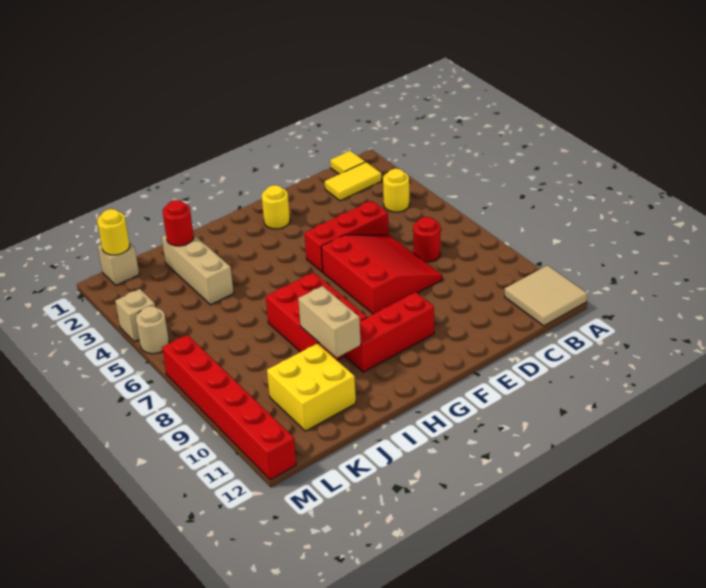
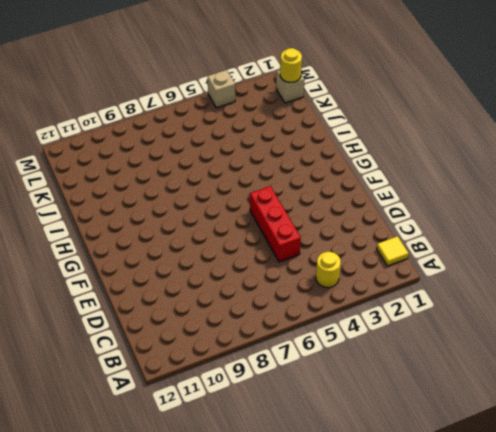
none -> tan tile A11:B12 level 1
none -> yellow tile B2:C2 level 1
none -> red round brick C7 level 1

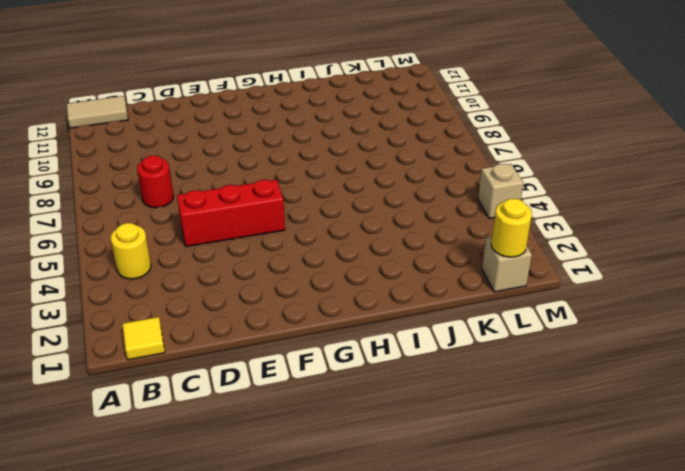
tan tile A12:B12 level 1 -> tan tile A11:B12 level 1
none -> yellow tile B2:C2 level 1
none -> red slope D6:F8 level 1 top F
none -> yellow round brick F2 level 1

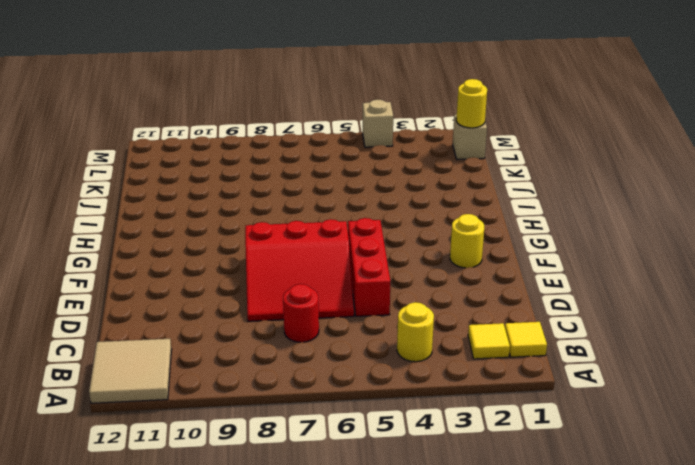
yellow tile B2 level 1 -> yellow tile B2:C2 level 1
none -> red brick F10:H10 level 1
none -> red brick H7:I9 level 1
none -> tan brick J2:J4 level 1

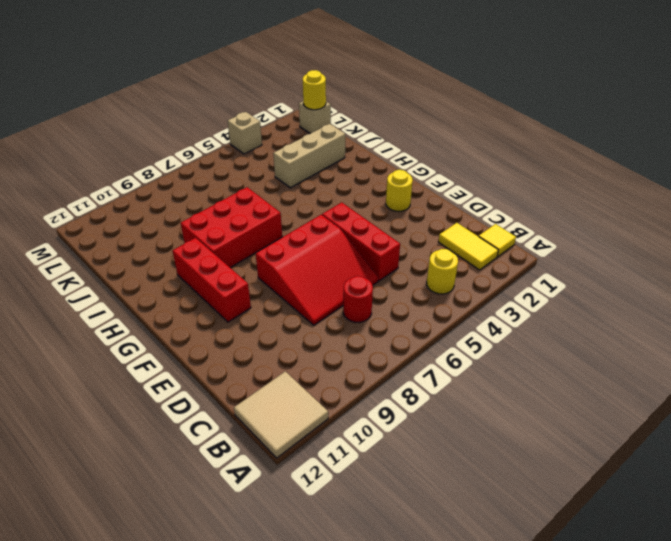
none -> yellow brick J10:K11 level 1
none -> tan round brick M5 level 1
none -> red brick M7:M12 level 1

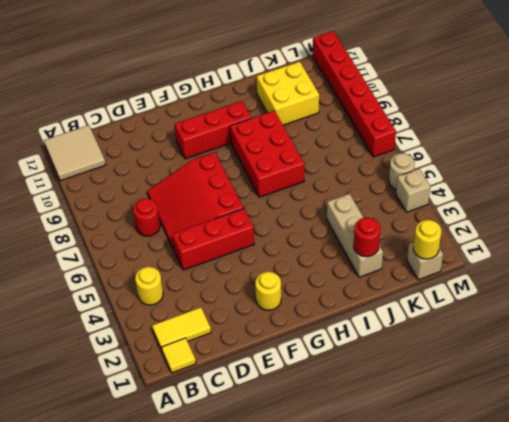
none -> tan brick I9:I10 level 2

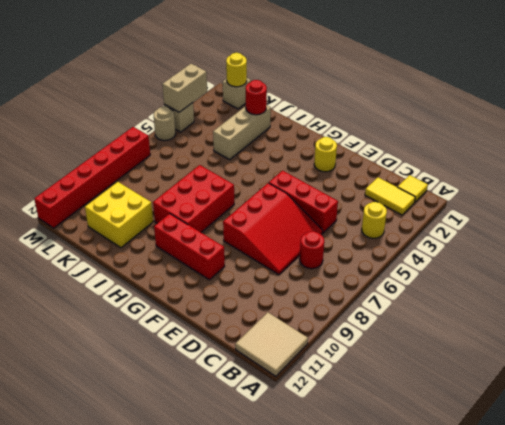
tan brick M3:M4 level 2 -> tan brick I9:I10 level 2

